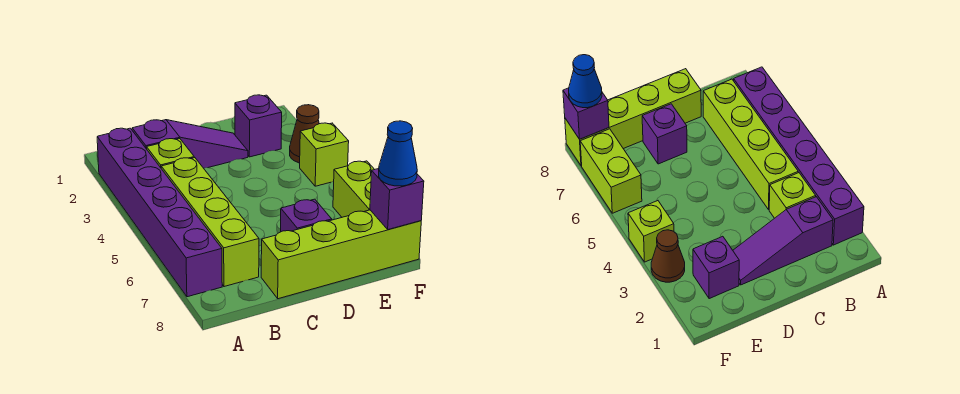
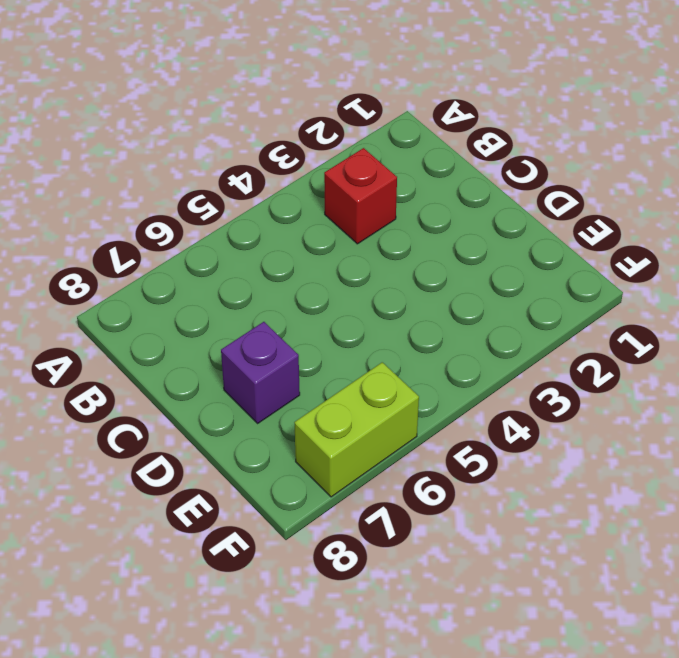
red brick B3 level 1 -> lime brick B3 level 1
none -> purple brick A2:A7 level 1
none -> purple slope B2:D2 level 1 top B
none -> lime brick B4:B7 level 1

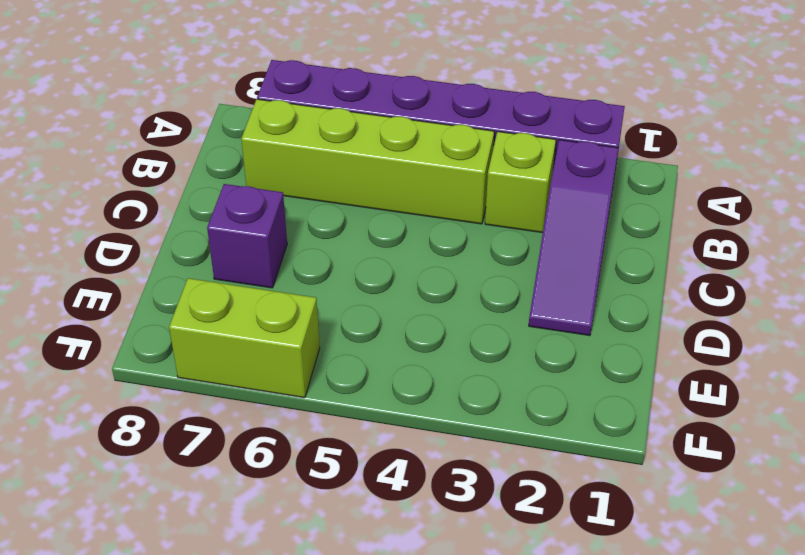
none -> lime brick C8:F8 level 1
none -> purple brick E2 level 1
none -> brown cone F3 level 1

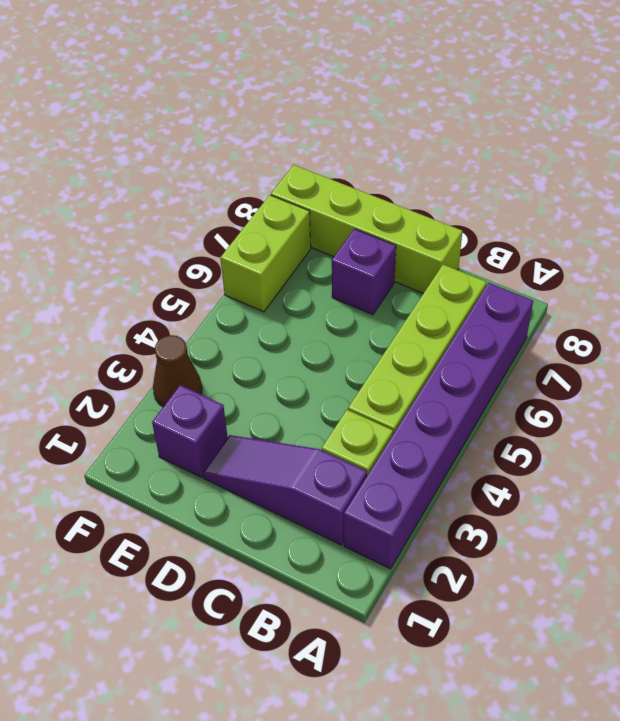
none -> lime brick F4 level 1
none -> purple brick F8 level 2
none -> blue cone F8 level 3

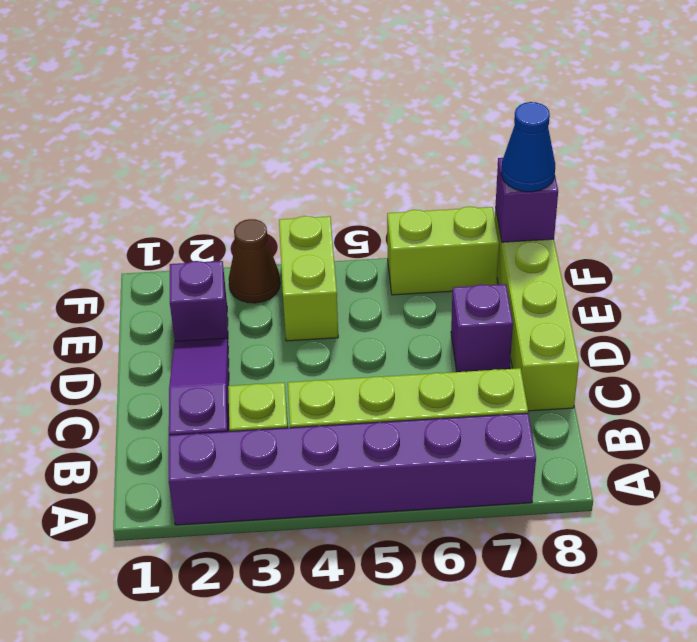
lime brick E4:F4 level 1 -> lime brick F4 level 1

